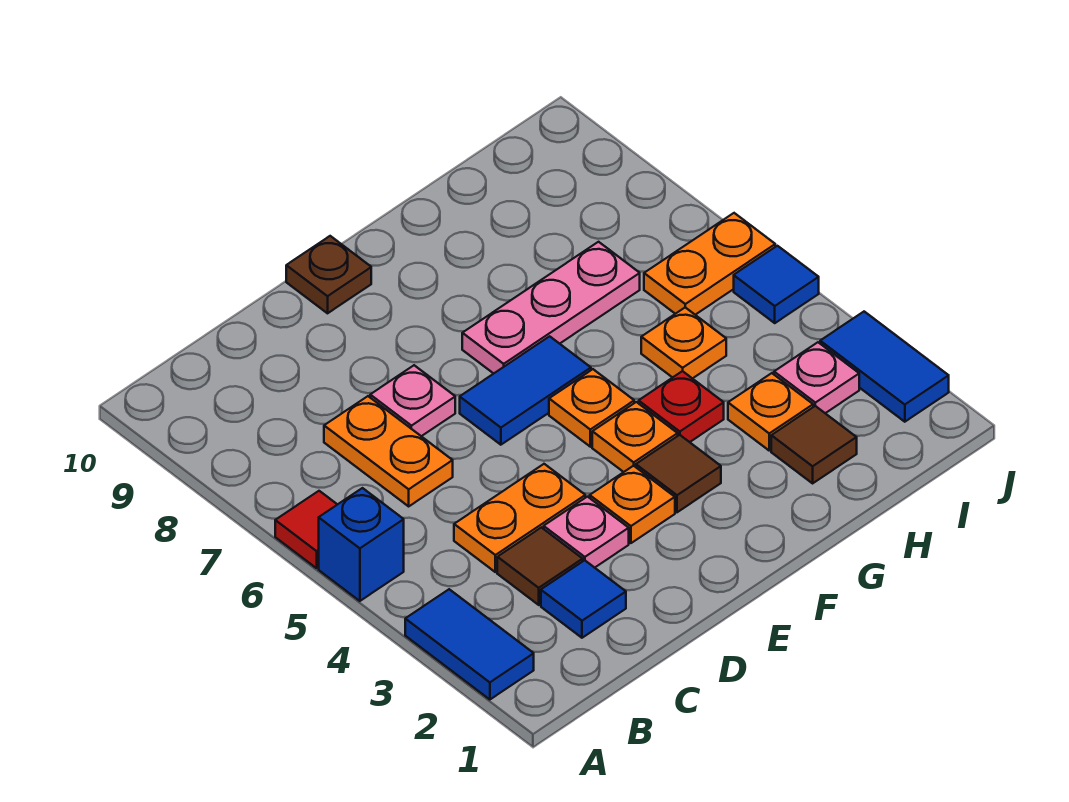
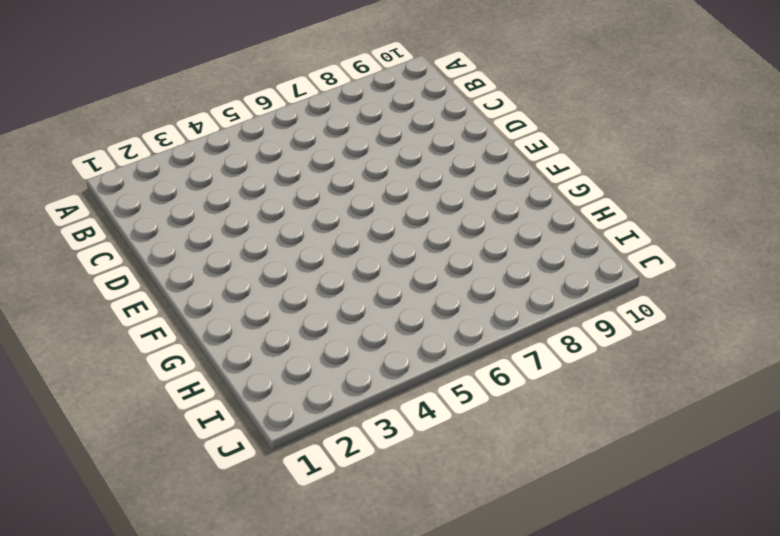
none -> blue tile A2:A3 level 1
none -> blue brick A5 level 1
none -> red tile A6 level 1

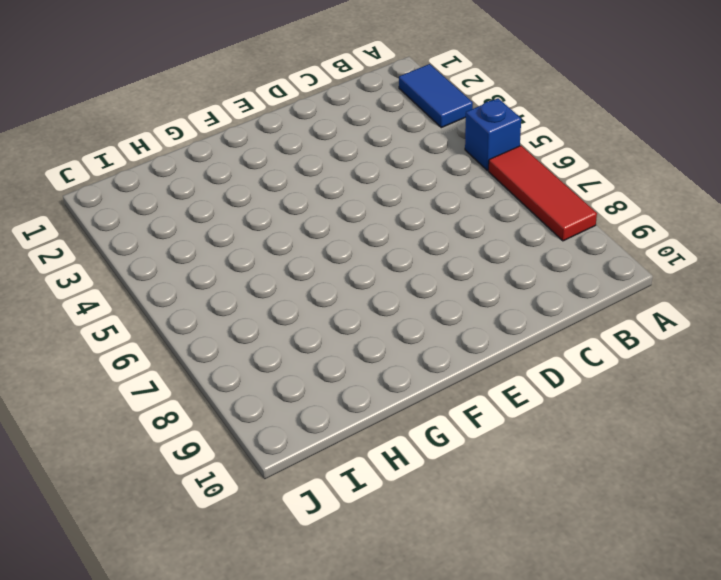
red tile A6:A8 level 1 -> red tile A6 level 1
none -> blue tile C2 level 1
none -> brown tile C3 level 1
none -> orange plate C4:D4 level 1

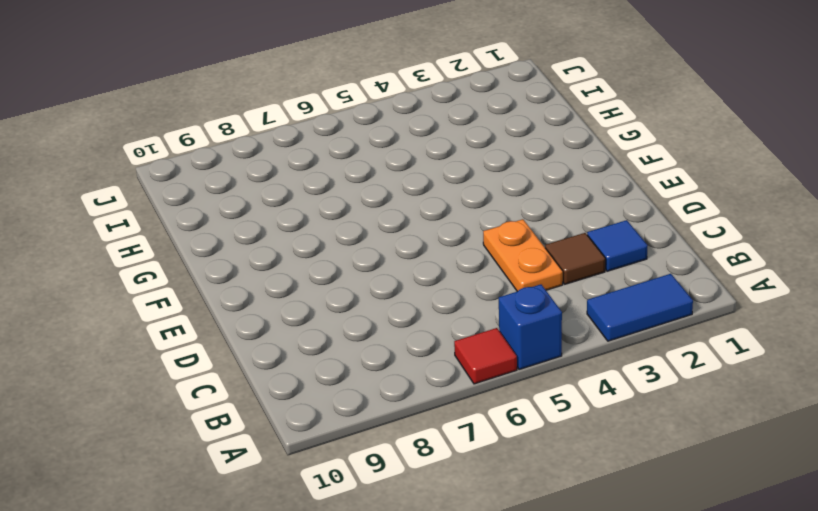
none -> orange plate C6:C7 level 1
none -> pink plate D3 level 1
none -> pink plate D7 level 1

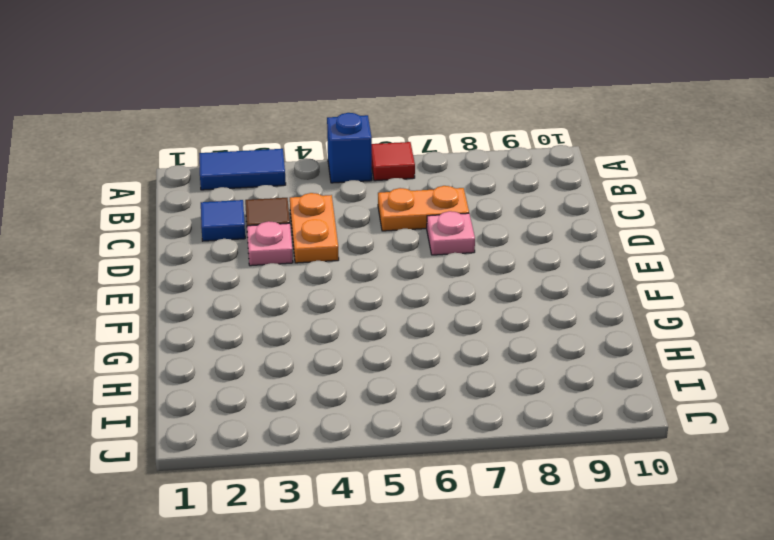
none -> orange plate E3 level 1
none -> blue tile E6:F6 level 1
none -> brown plate E10 level 1

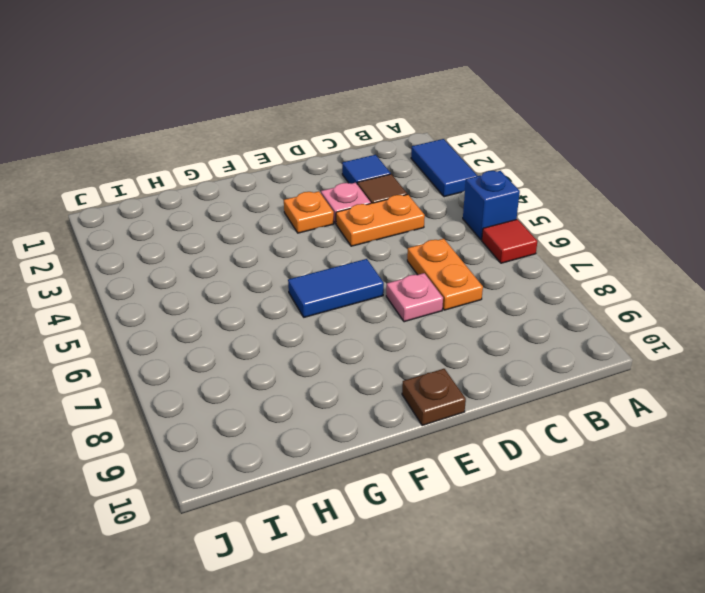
none -> brown tile F3 level 1
none -> orange plate F4 level 1
none -> orange plate F5 level 1

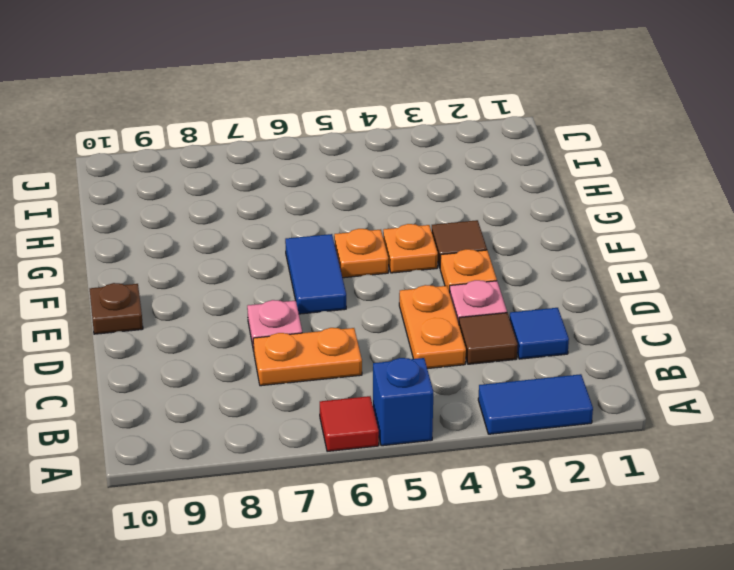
none -> pink plate F7:H7 level 1
none -> red plate G4 level 1
none -> brown tile H2 level 1

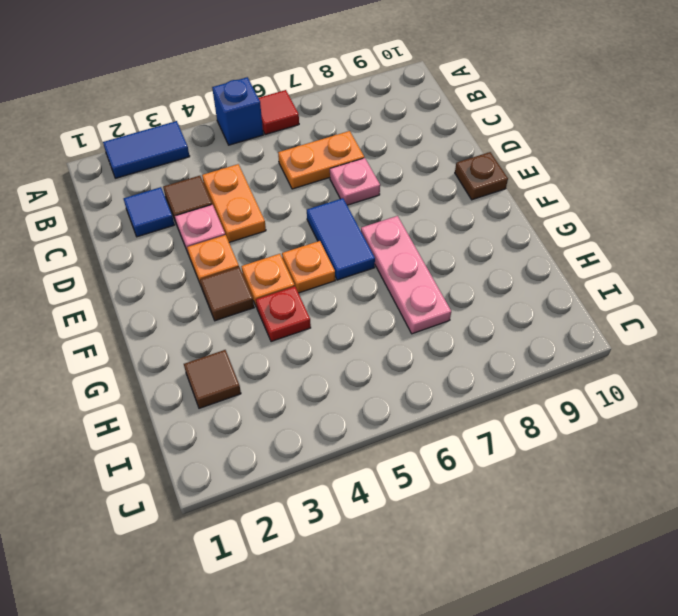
none -> orange plate H3 level 1
none -> orange plate H5 level 1
none -> pink plate I3 level 1

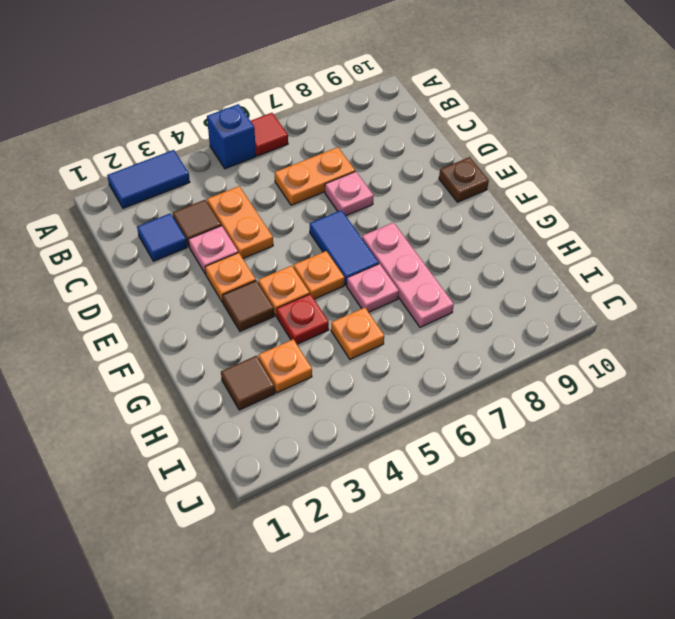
pink plate G6 level 1 -> pink plate I3 level 1
none -> orange plate I6:J6 level 1
none -> blue tile J2:J3 level 1
none -> blue tile J5 level 1

